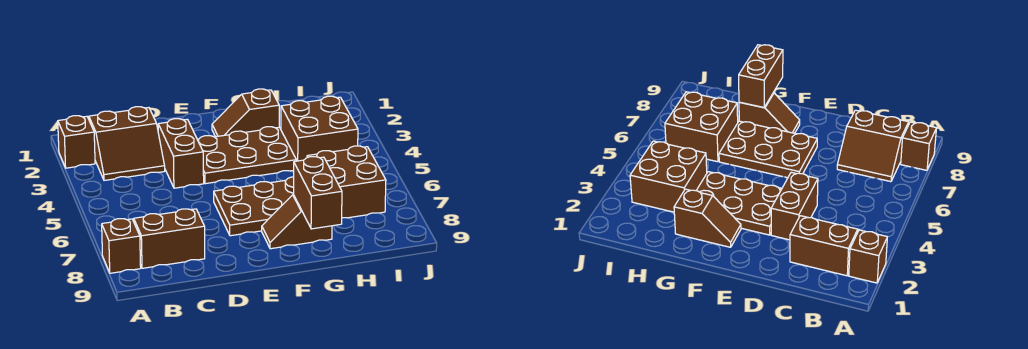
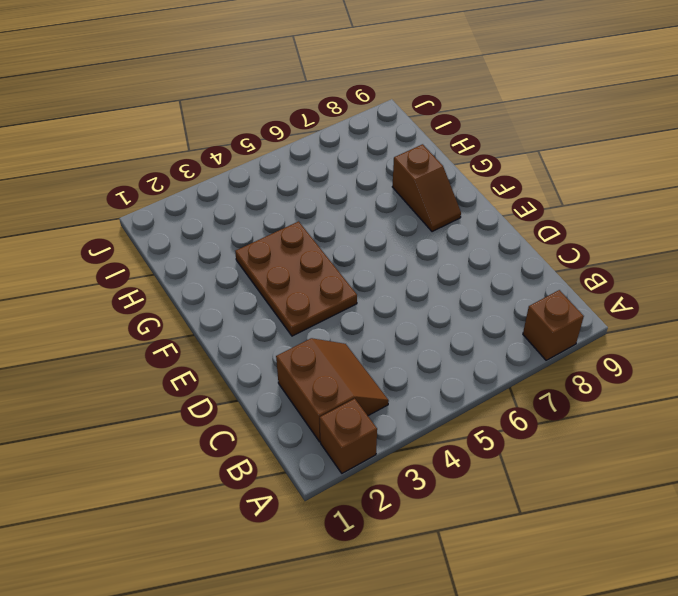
none -> brown slope B7:C8 level 1 top 8
none -> brown brick D3:D4 level 1
none -> brown plate E6:G7 level 1

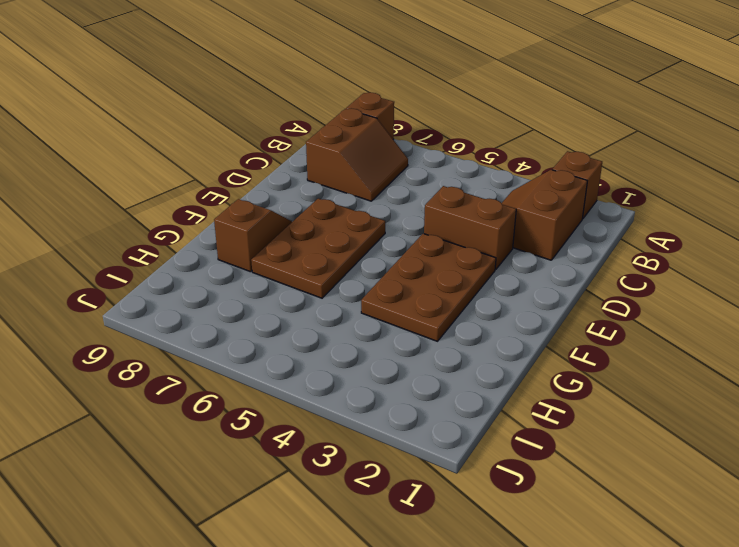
none -> brown slope F2:G2 level 1 top G
none -> brown brick H3:I4 level 1
none -> brown brick H6:I7 level 1

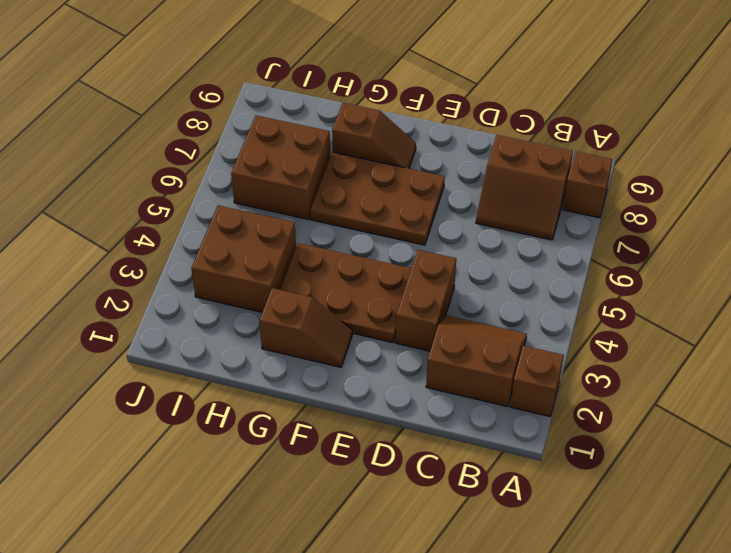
none -> brown brick G8:G9 level 2

